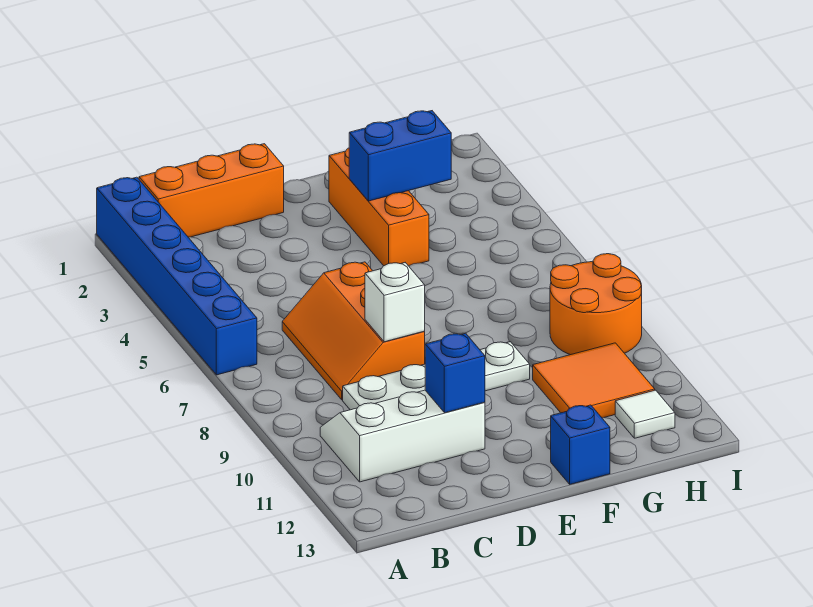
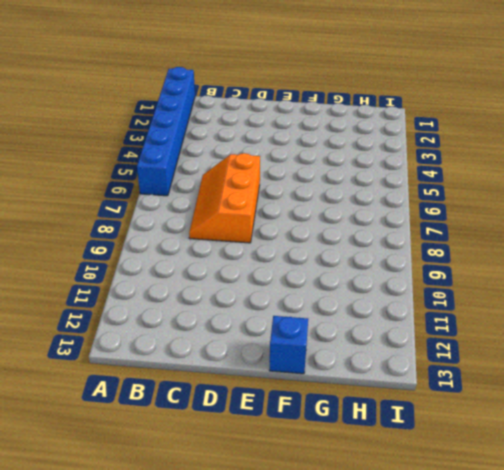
none -> orange brick B1:D1 level 1
none -> white slope B10:D11 level 1 top 11
none -> white plate C9:F9 level 1

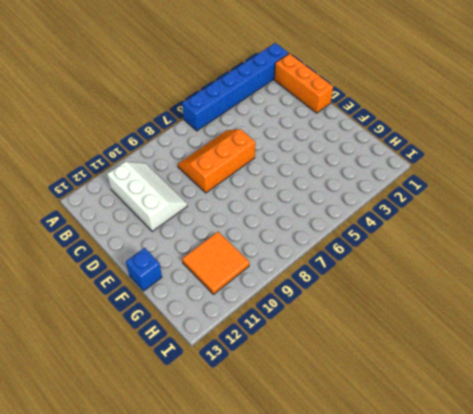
none -> white plate C9:F9 level 1
none -> orange brick F2:F4 level 1
none -> orange round brick H8:I9 level 1

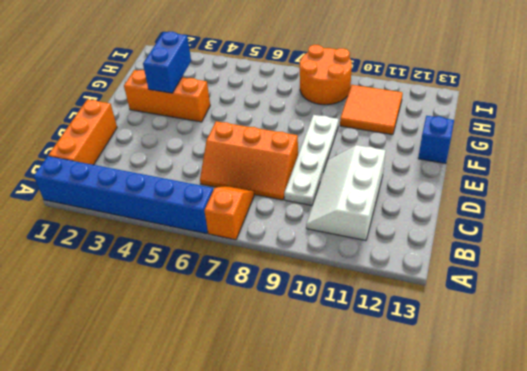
orange slope A7:B7 level 1 top A -> none
none -> white tile H12 level 1
none -> white brick D8 level 2
none -> blue brick D11 level 2

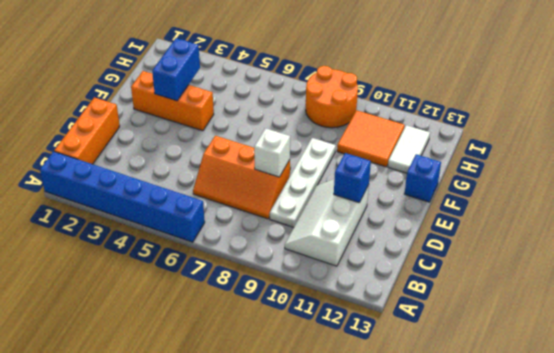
white tile G12:H12 level 1 -> white tile H12 level 1

